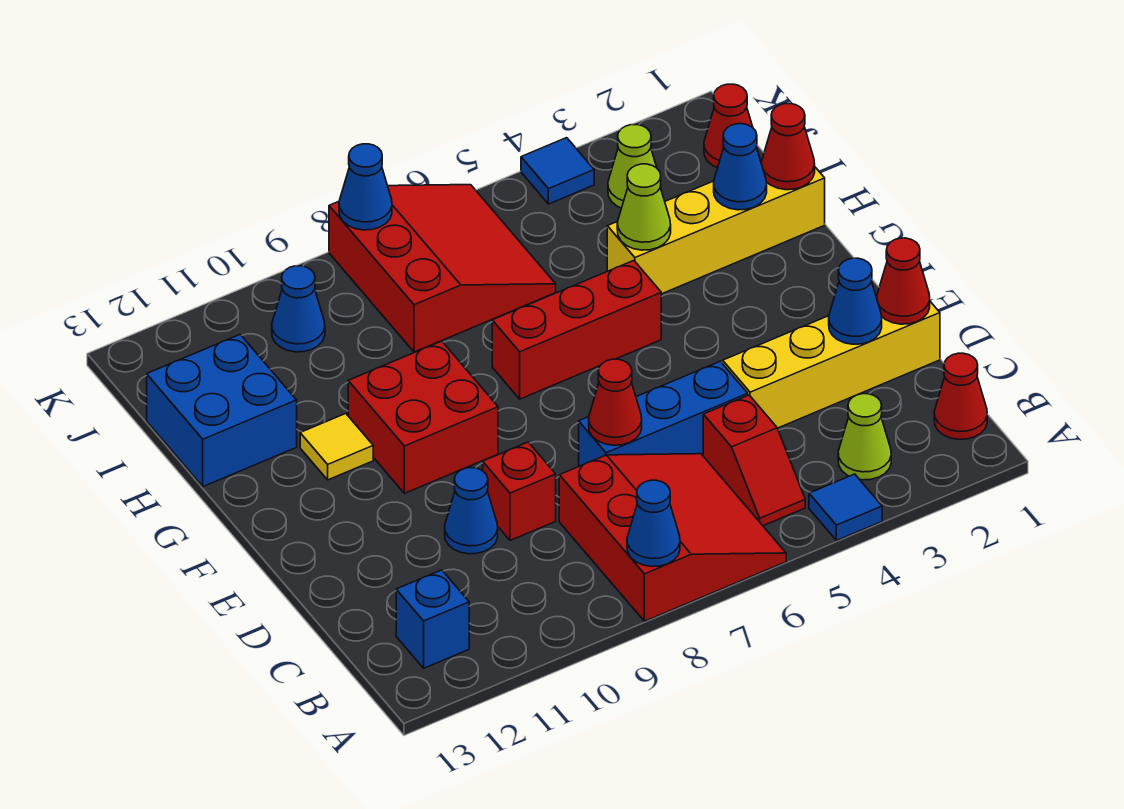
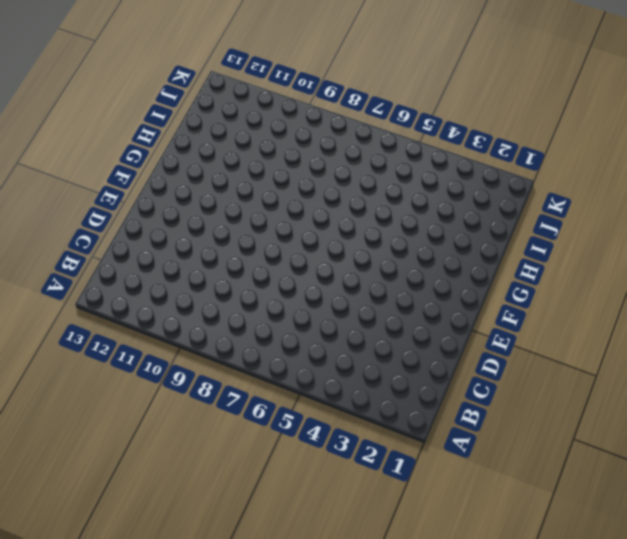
none -> blue tile A4 level 1
none -> red slope A6:C8 level 1 top 8
none -> red cone B1 level 1

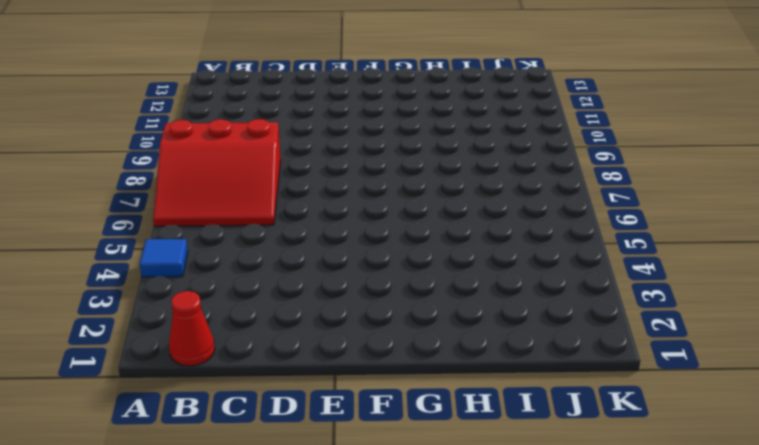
none -> lime cone B3 level 1
none -> red slope B5:C5 level 1 top C
none -> blue brick B12 level 1

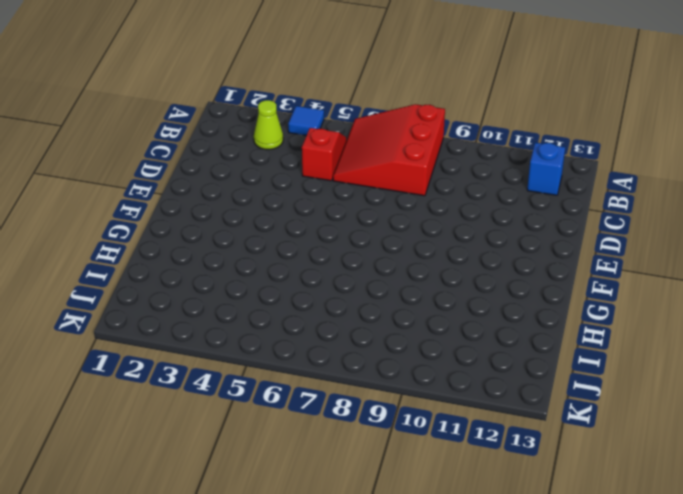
none -> red cone B1 level 1
none -> yellow brick D1:D4 level 1
none -> blue brick D5:D7 level 1

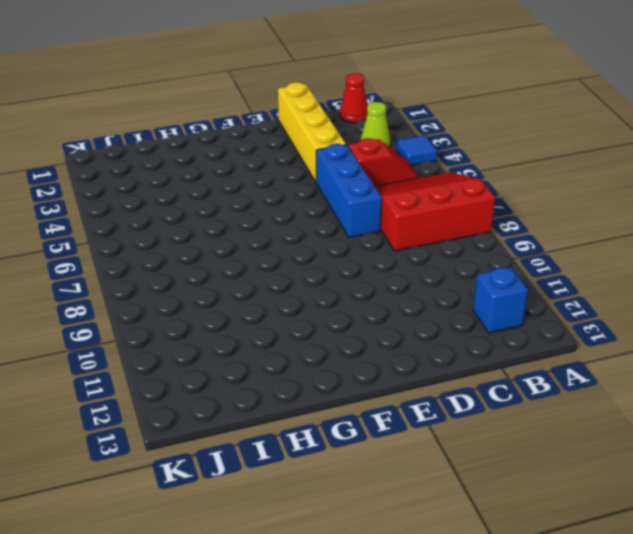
none -> red brick D9 level 1
none -> blue cone D10 level 1
none -> red brick F9:G10 level 1

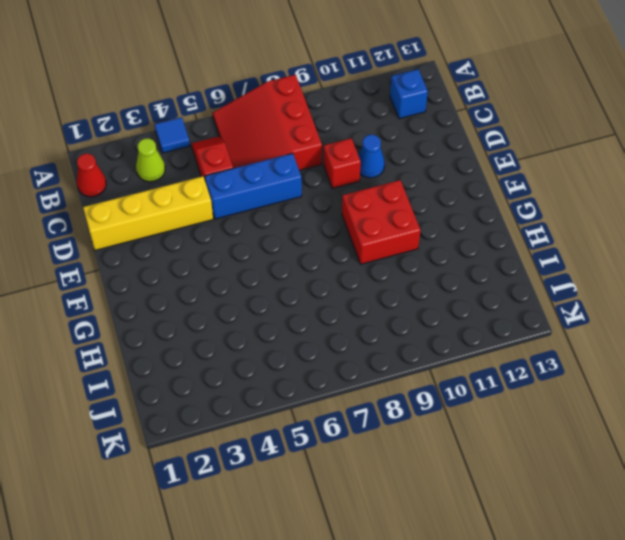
none -> red brick G5:G7 level 1
none -> yellow tile G11 level 1
none -> yellow brick H1:H4 level 1

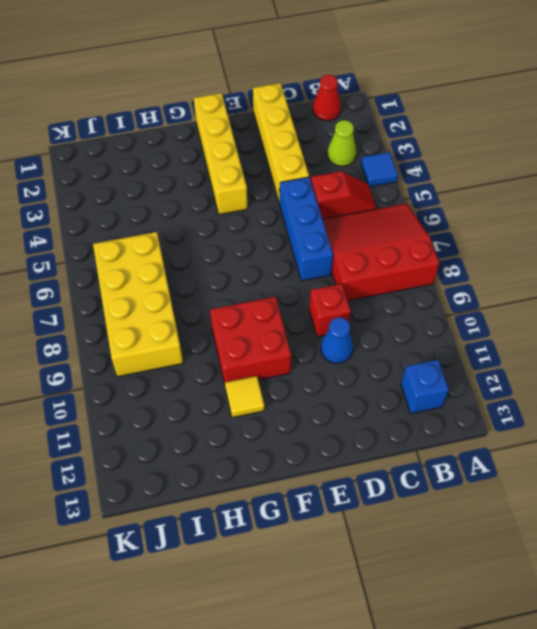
yellow brick F1:F4 level 1 -> yellow brick H1:H4 level 1
yellow brick I6:J9 level 1 -> red slope I6:K8 level 1 top 8
none -> red brick G5:G7 level 1
none -> blue brick H12:I13 level 1
none -> red cone J1 level 1

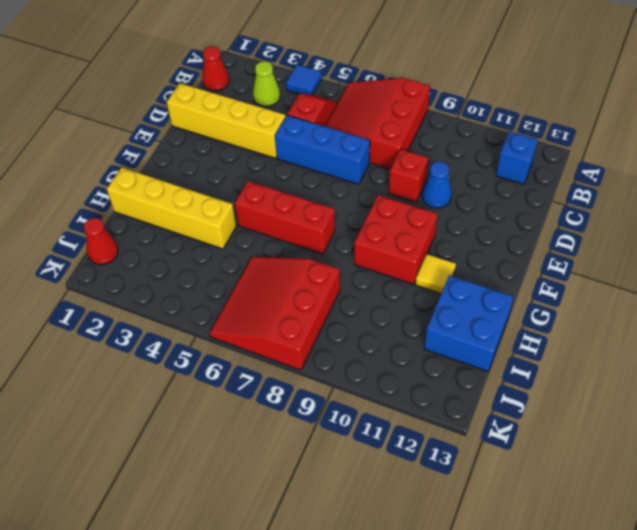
none -> lime cone J3 level 1
none -> blue cone J10 level 1
none -> blue tile K4 level 1

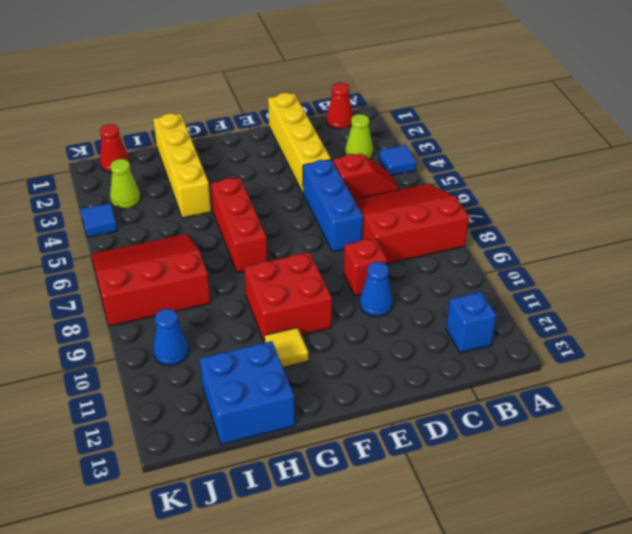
none -> blue cone A8 level 2
none -> red cone D1 level 2
none -> blue cone D2 level 2

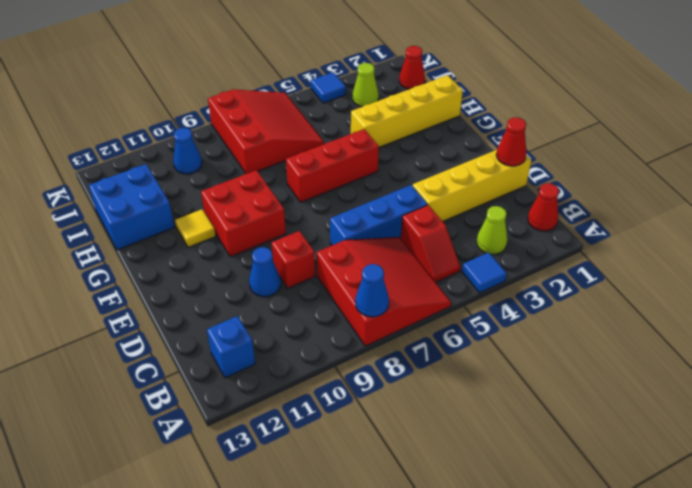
none -> blue cone D2 level 2
none -> red cone D7 level 2
none -> red cone H1 level 2

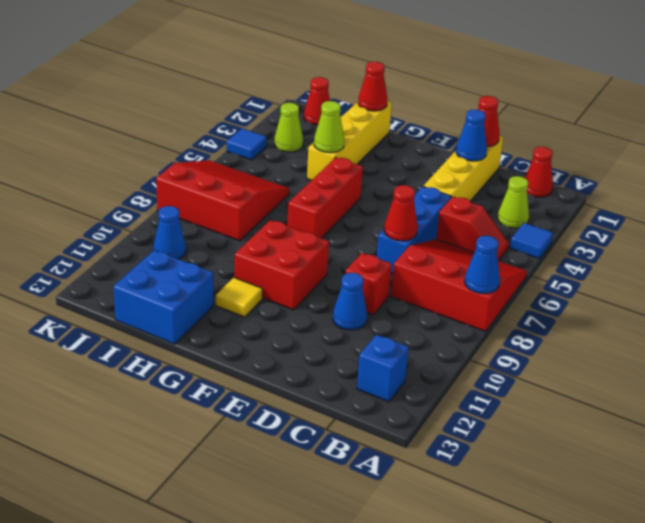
none -> blue cone H2 level 2
none -> blue cone K8 level 2

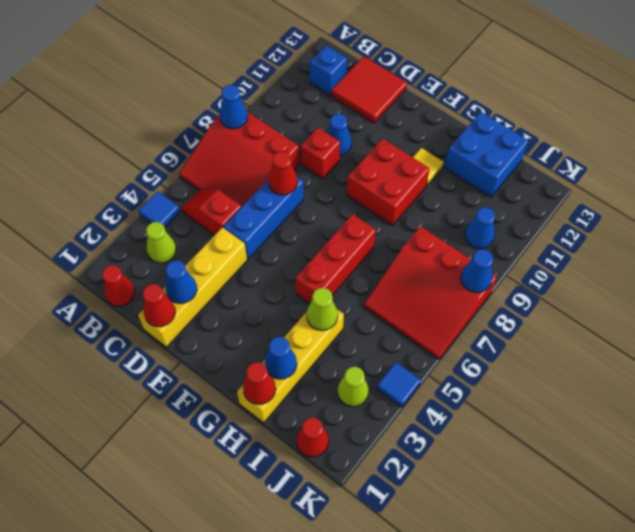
red tile C12:D13 level 1 -> none

